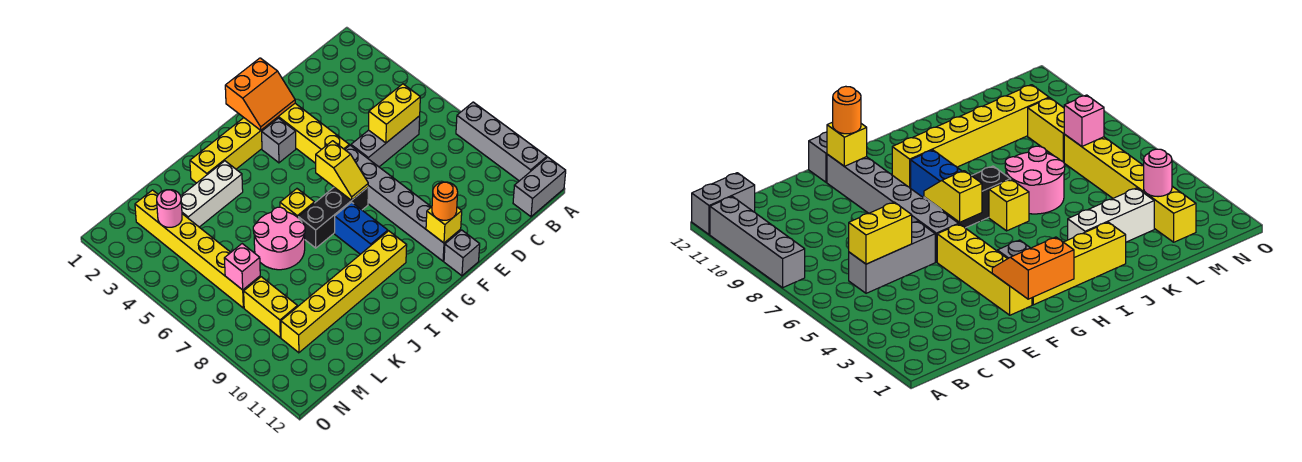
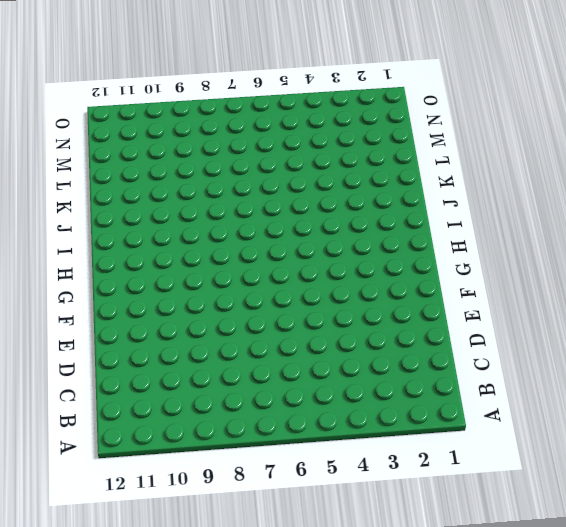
none -> grey brick A8:A11 level 1
none -> grey brick A12:B12 level 1
none -> grey brick C6:E6 level 1

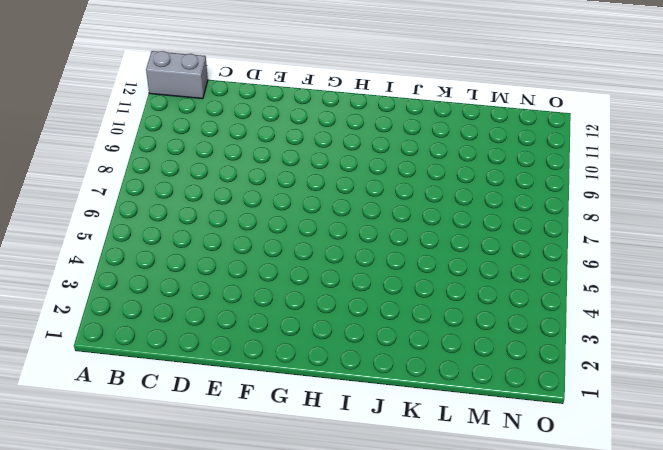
none -> grey brick A8:A11 level 1
none -> grey brick C6:E6 level 1
none -> yellow brick F2:F5 level 1

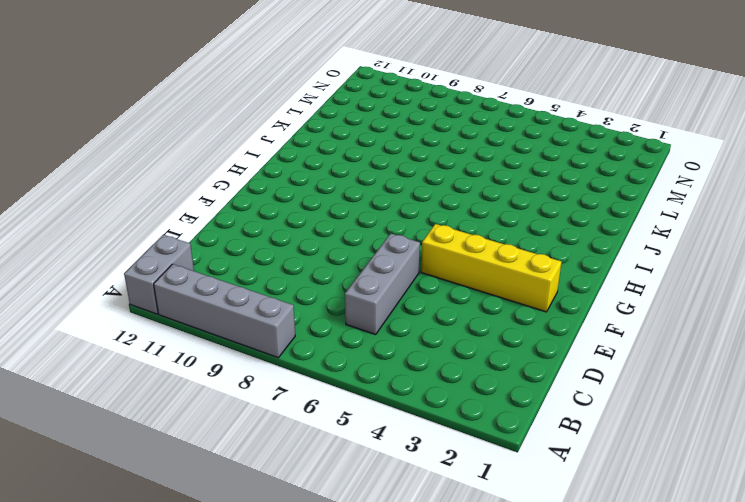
none -> grey brick F6:F11 level 1
none -> grey brick F12 level 1
none -> yellow brick G2:J2 level 1

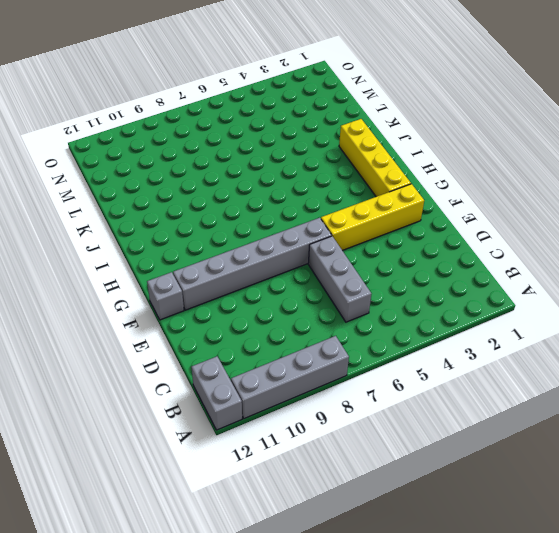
none -> grey brick G3 level 1
none -> black brick G7:I7 level 1
none -> blue brick H8:H9 level 1

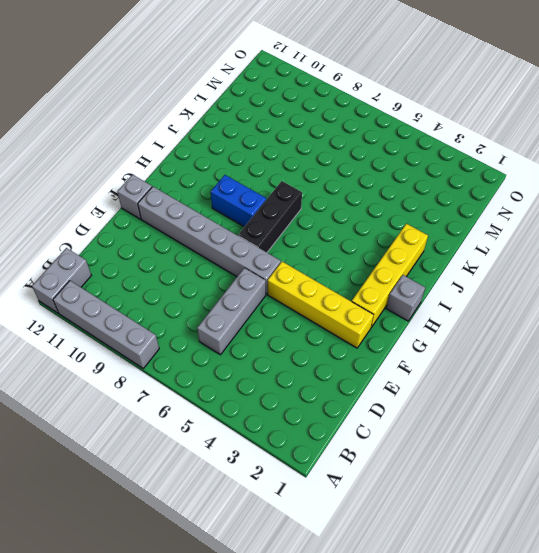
grey brick H1 level 1 -> grey brick G3 level 1
none -> yellow brick H10:M10 level 1
none -> yellow brick I6 level 1
none -> white brick J3:L3 level 1

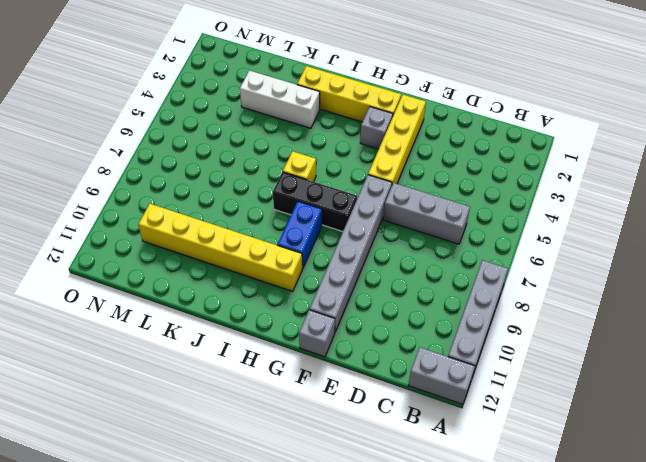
none -> pink round brick J6:K7 level 1
none -> yellow brick M2:M7 level 1
none -> yellow brick M8:M9 level 1

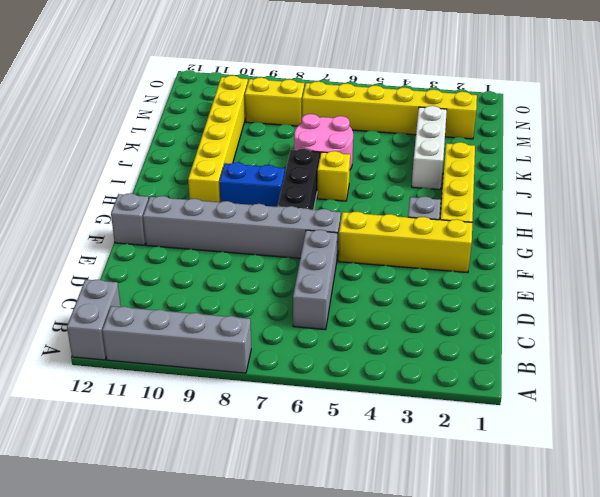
none -> yellow brick C6:D6 level 2
none -> orange slope F1:G2 level 2 top 1
none -> yellow brick F11 level 2

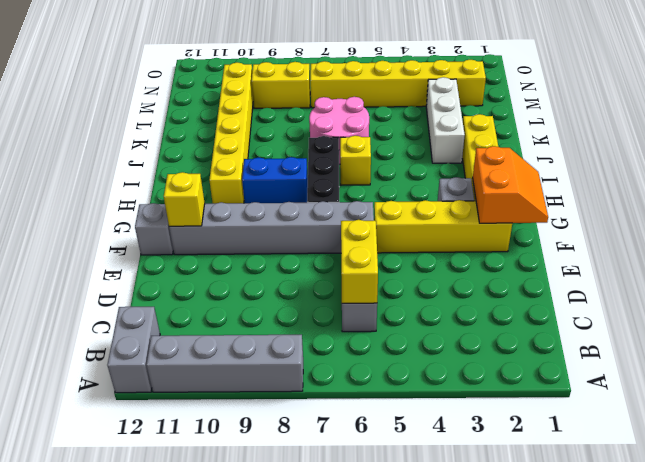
orange slope F1:G2 level 2 top 2 -> orange slope F1:G2 level 2 top 1
none -> yellow slope G6:G7 level 2 top 6
none -> pink round brick M3 level 2
none -> pink brick M7 level 2

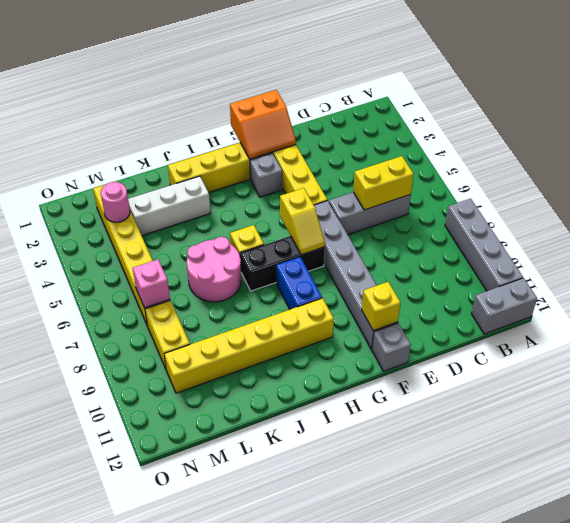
none -> orange round brick F11 level 3

